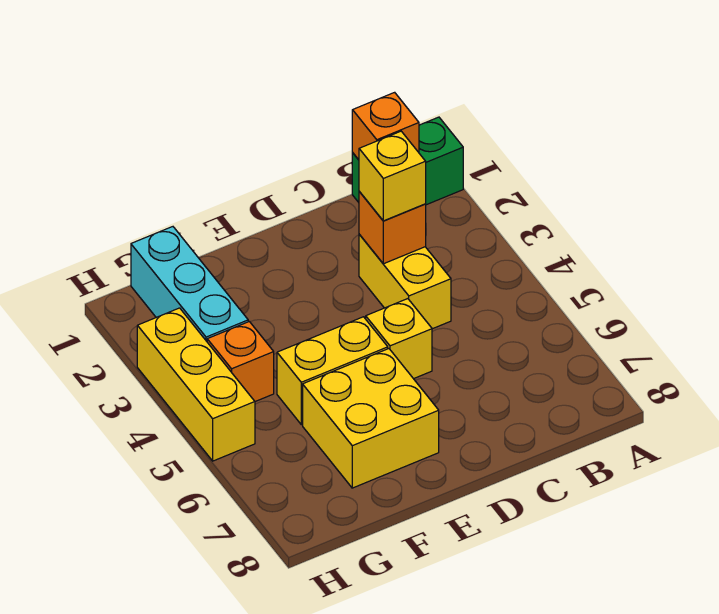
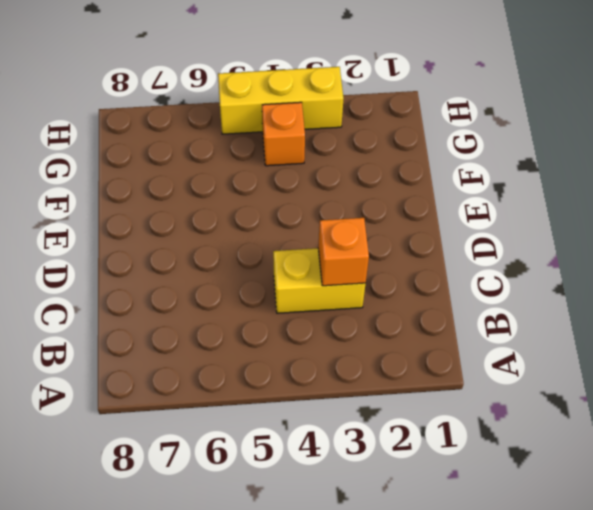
none -> green brick A1:B1 level 1
none -> yellow brick D5 level 1

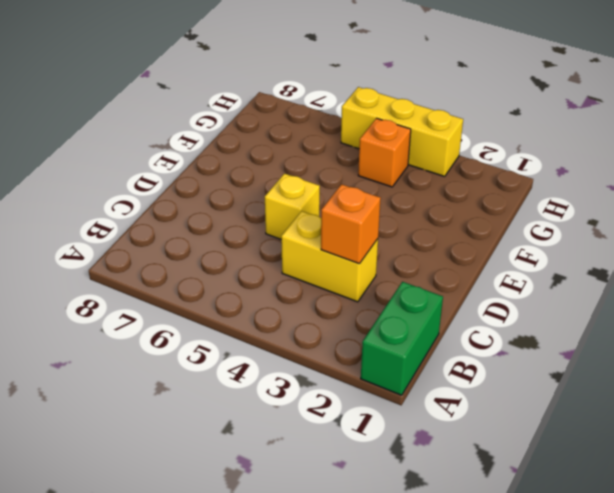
none -> yellow brick E5:F5 level 1
none -> yellow brick E6:F7 level 1

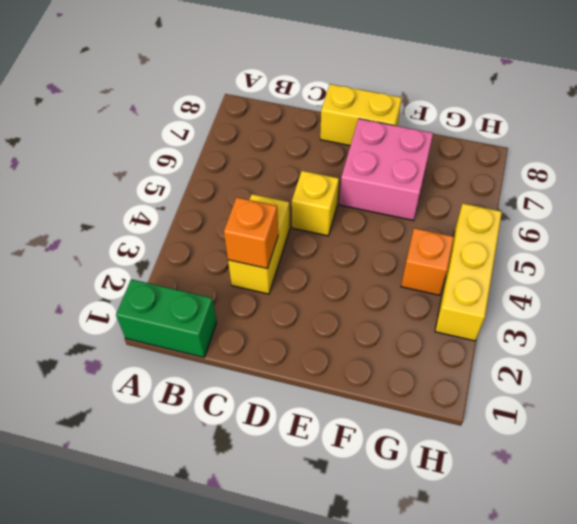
yellow brick D8:E8 level 1 -> yellow brick E5:F5 level 1
pink brick E6:F7 level 1 -> yellow brick E6:F7 level 1
none -> cyan brick G1:G3 level 1
none -> orange brick B1 level 2

